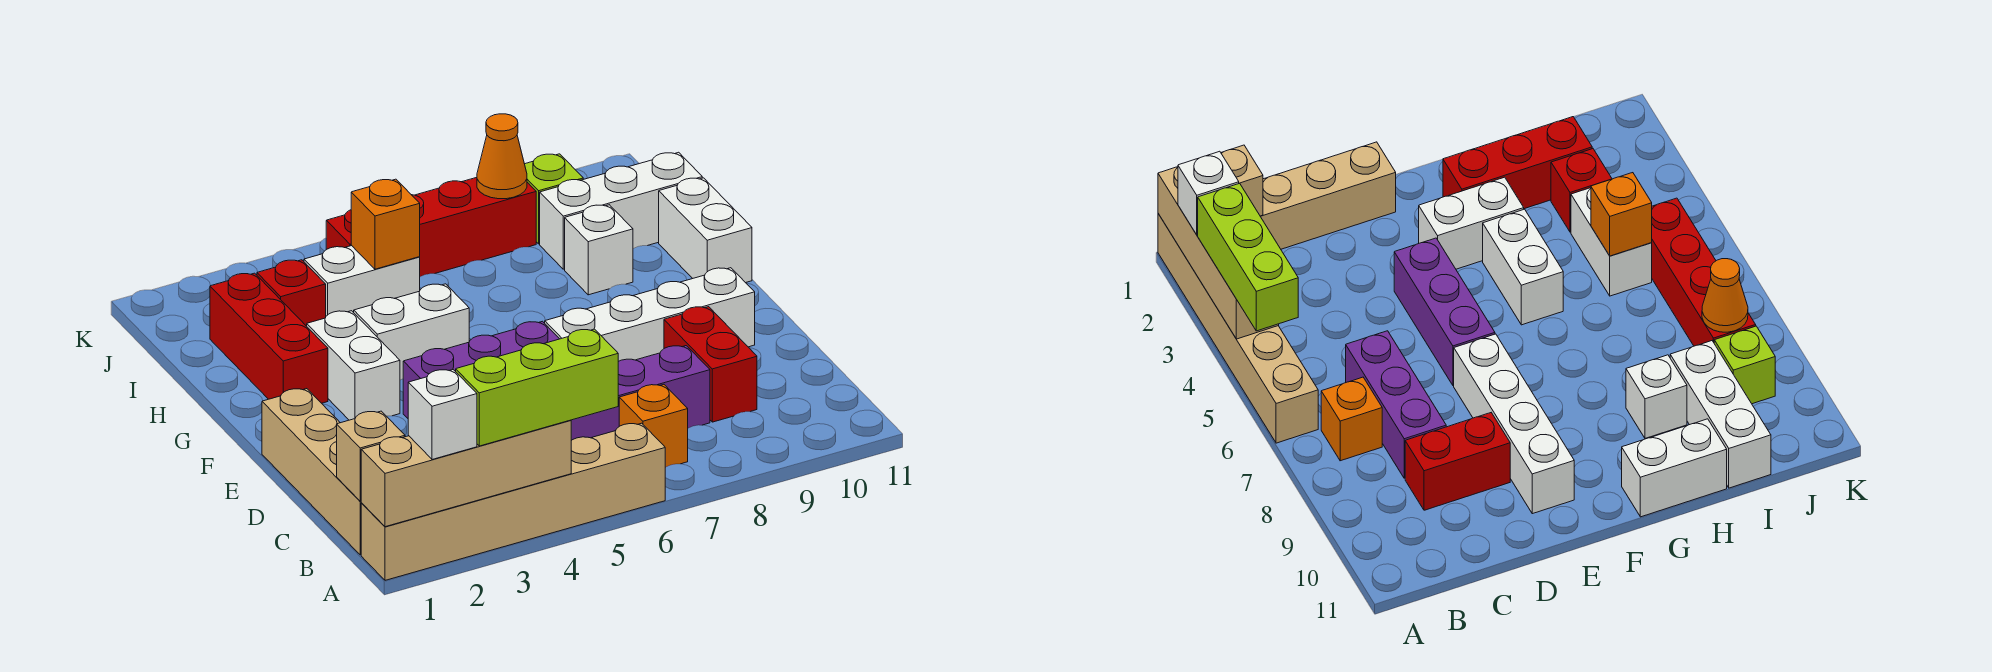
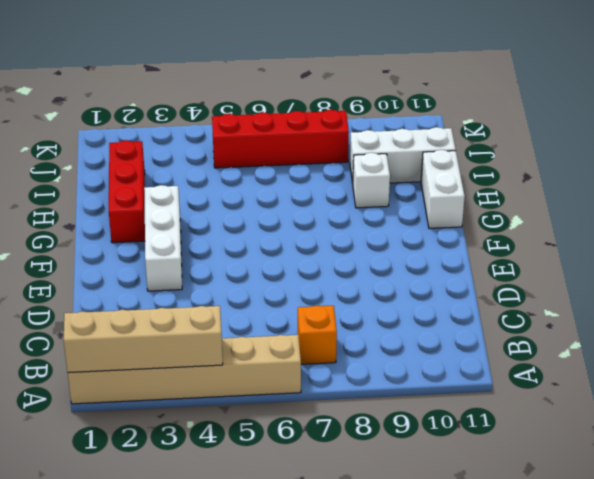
white brick E3:G3 level 1 -> white brick F3:G3 level 1
none -> tan brick B1:E1 level 1
none -> purple brick C6:C8 level 1
none -> red brick C9:D9 level 1

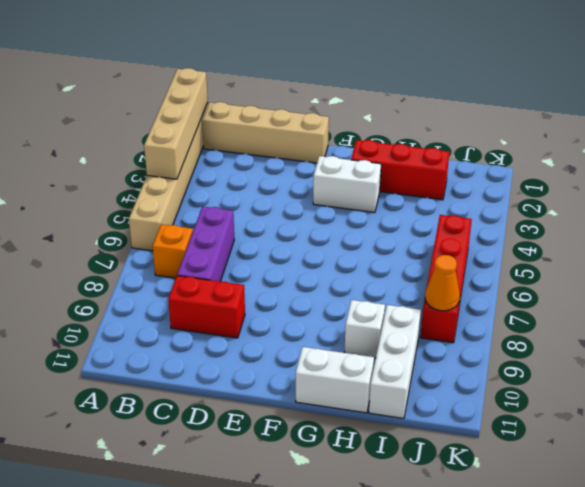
none -> purple brick E4:E6 level 1
none -> white brick E7:E10 level 1
none -> white brick G4:G5 level 1

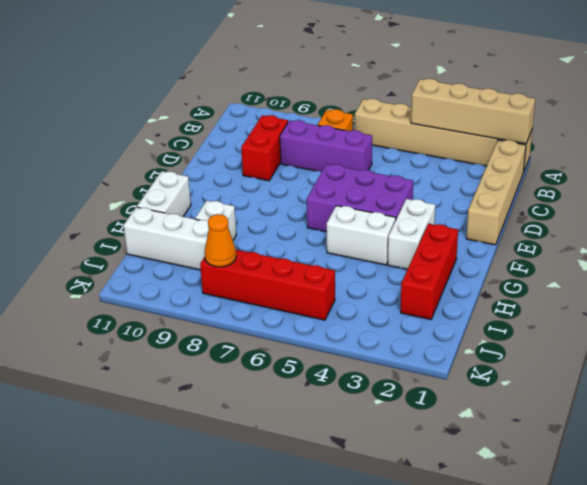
purple brick E4:F6 level 1 -> purple brick E4:E6 level 1
none -> white brick E7:E10 level 1
none -> red brick I3 level 1
none -> white brick I4:I5 level 1

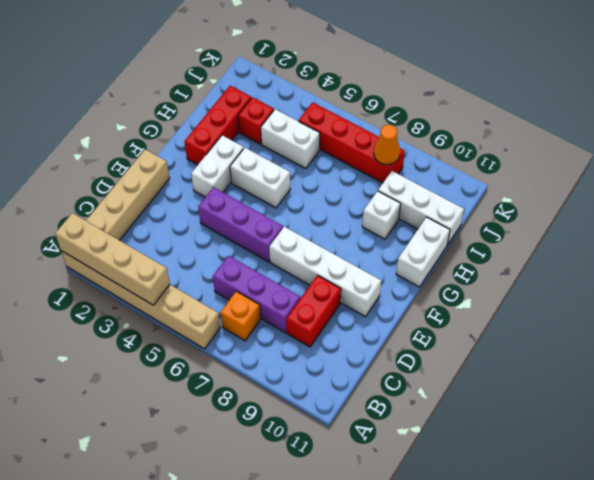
none -> lime brick J9 level 1
none -> tan brick B1 level 2
none -> orange brick I5 level 2

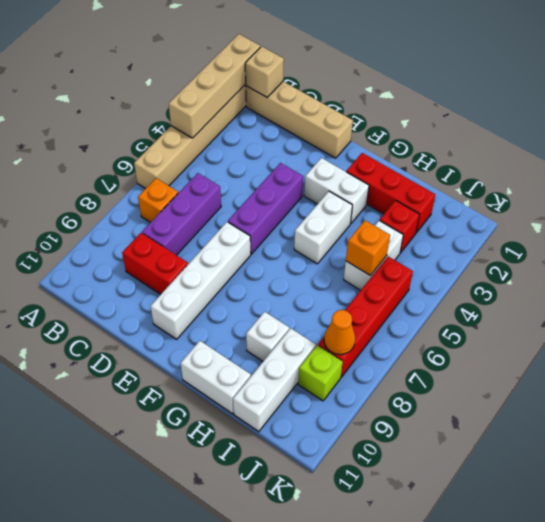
none -> white brick A2 level 3
none -> lime brick A3:A5 level 3

